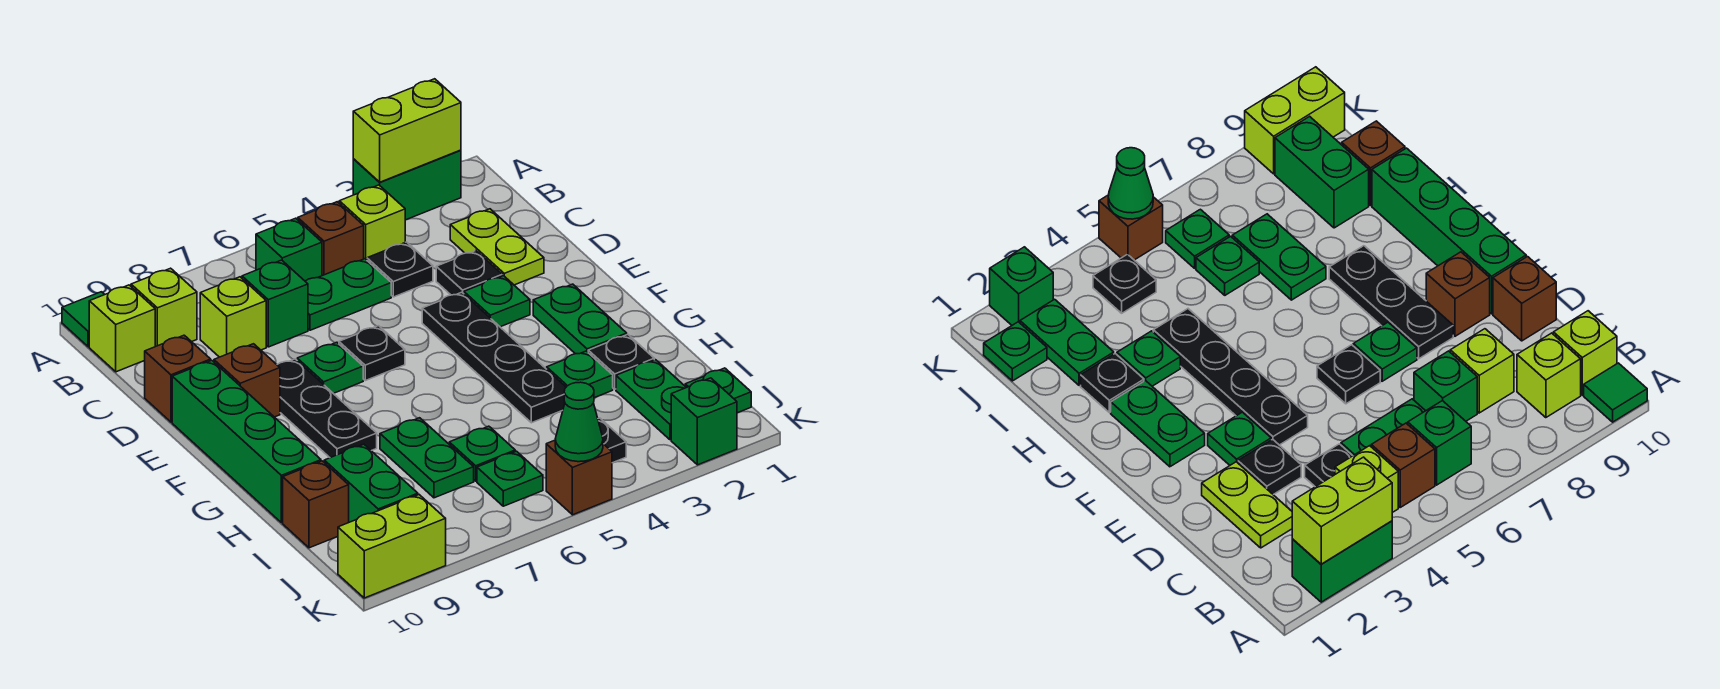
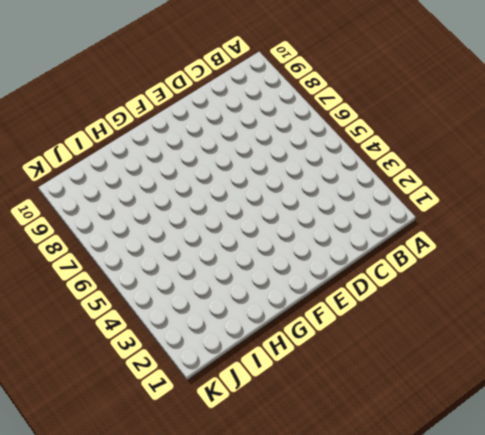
none -> green brick A2:A3 level 1
none -> green tile A10 level 1
none -> lime brick B4 level 1
none -> brown brick B5 level 1

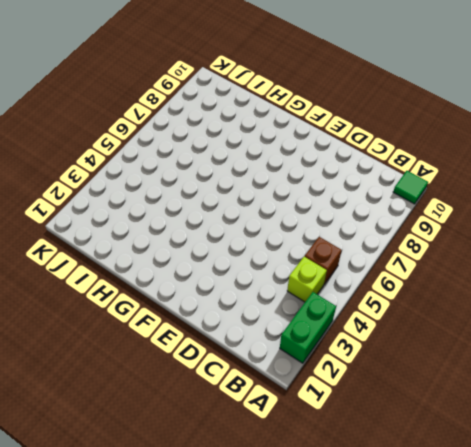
none -> green brick B6 level 1
none -> lime brick B9 level 1
none -> lime brick B10 level 1
none -> lime plate C2:D2 level 1

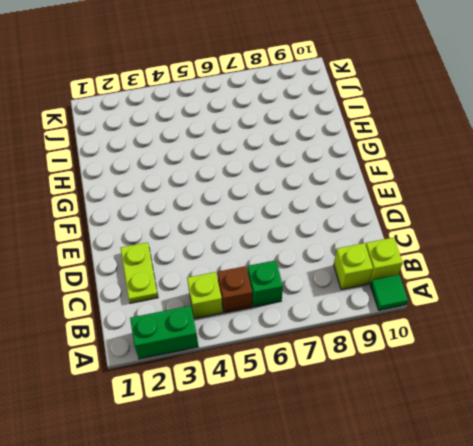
none -> black plate C4 level 1
none -> green plate C5:C6 level 1
none -> green brick C7 level 1
none -> lime brick C8 level 1

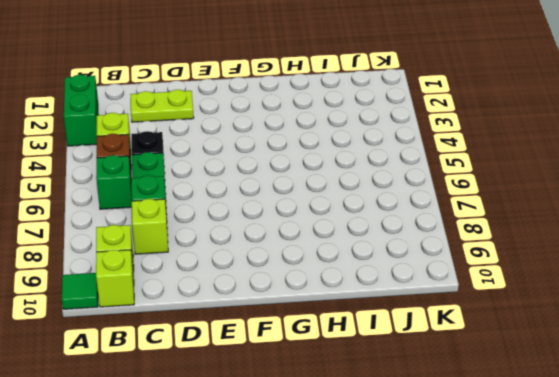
none -> black plate D3 level 1
none -> brown brick D10 level 1
none -> green plate E3 level 1
none -> black plate E4:H4 level 1

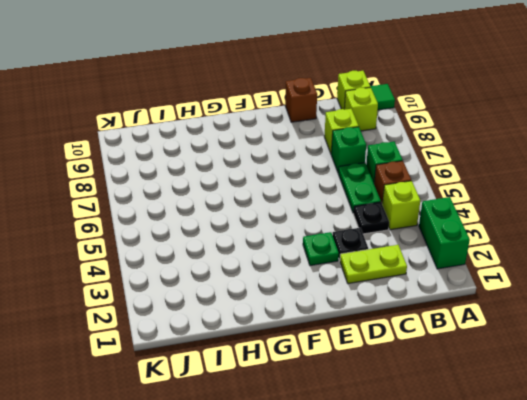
none -> black plate E4:H4 level 1
none -> black plate E6 level 1
none -> green plate E7 level 1
none -> black plate E8:G8 level 1

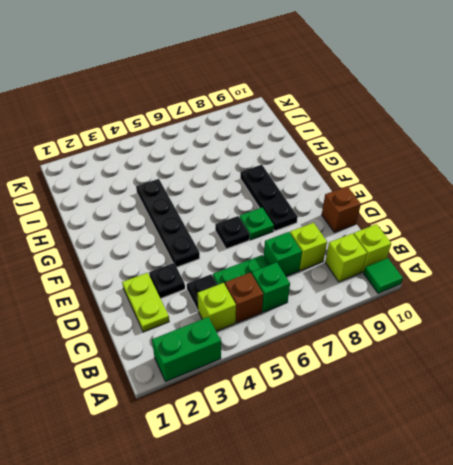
none -> green plate E3 level 1
none -> brown brick E9 level 1
none -> green brick E10:H10 level 1
none -> green plate F2:G2 level 1

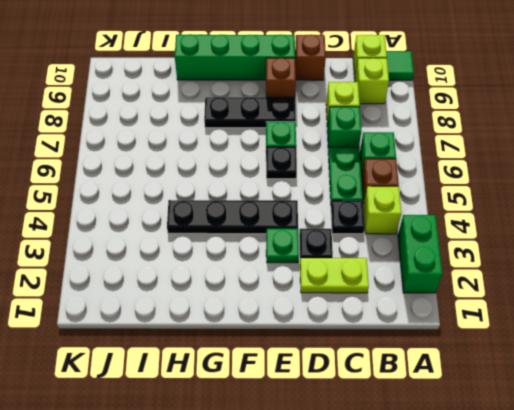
none -> green plate F2:G2 level 1
none -> black plate H2 level 1
none -> green plate H3 level 1
none -> green plate H7:I7 level 1

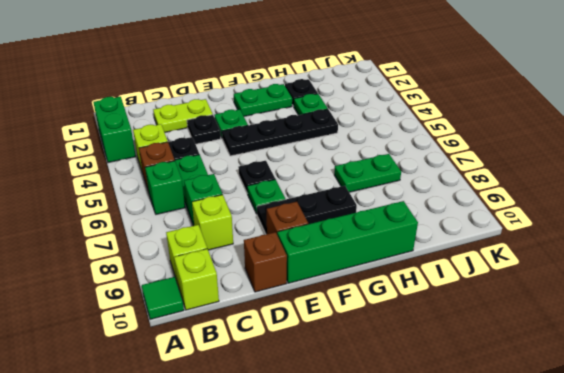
none -> green plate I2:J2 level 1
none -> green plate I6 level 1
none -> green brick I9:J9 level 1
none -> brown brick I10 level 1

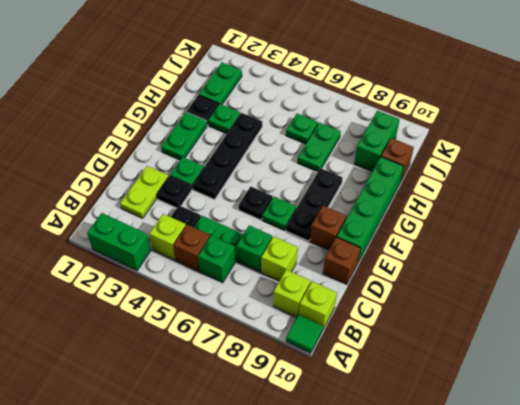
none -> green plate J1 level 1
none -> black plate J4 level 1
none -> green plate J6 level 1
none -> green brick K2 level 1

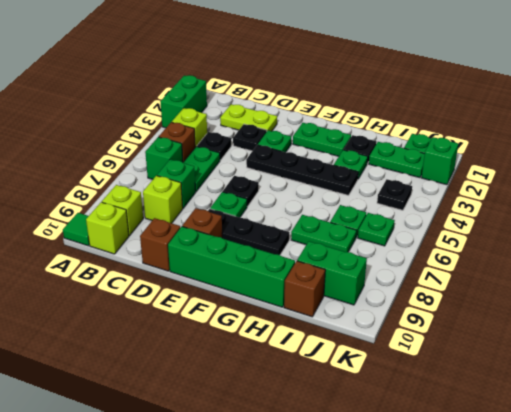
none -> brown brick K5 level 1
none -> lime brick K9:K10 level 1
none -> lime brick A2:A3 level 2
none -> green cone K5 level 2

